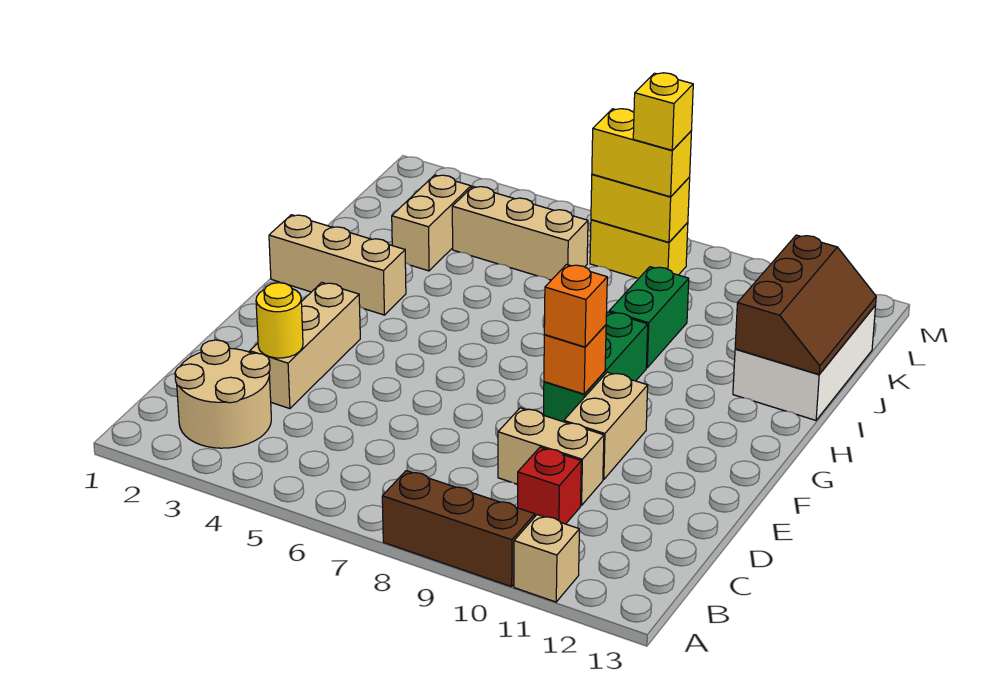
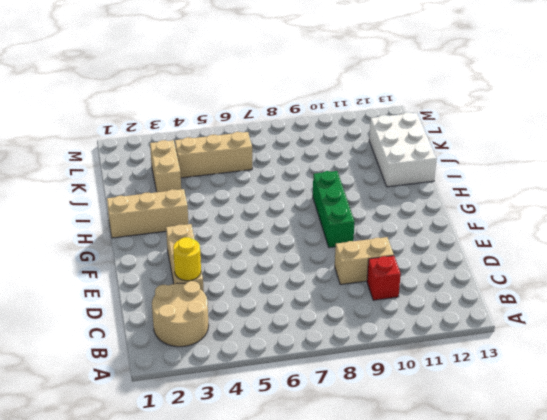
none -> brown brick A8:A10 level 1
none -> tan brick A11 level 1
none -> tan brick E10:F10 level 1

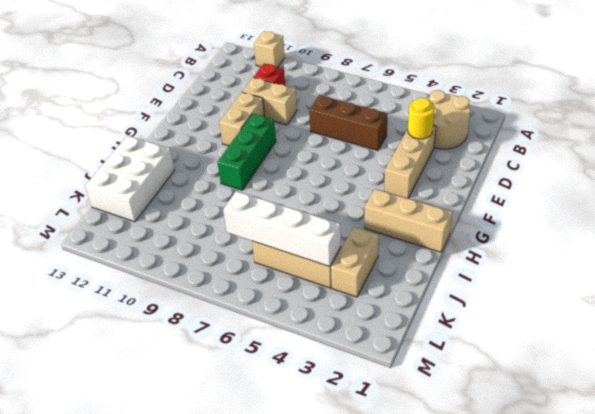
brown brick D5:D7 level 1 -> brown brick A8:A10 level 1
white brick K4:K7 level 2 -> none
none -> green brick I9:J9 level 1
none -> yellow brick L7:L8 level 1
none -> orange brick F9 level 2

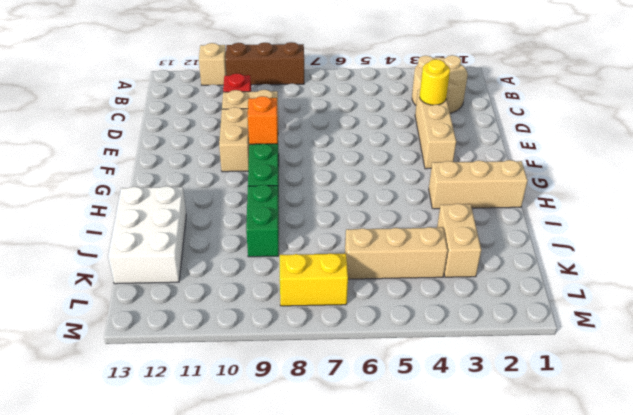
none -> brown slope I12:K13 level 2 top 12
none -> yellow brick L7:L8 level 2
none -> orange brick F9 level 3

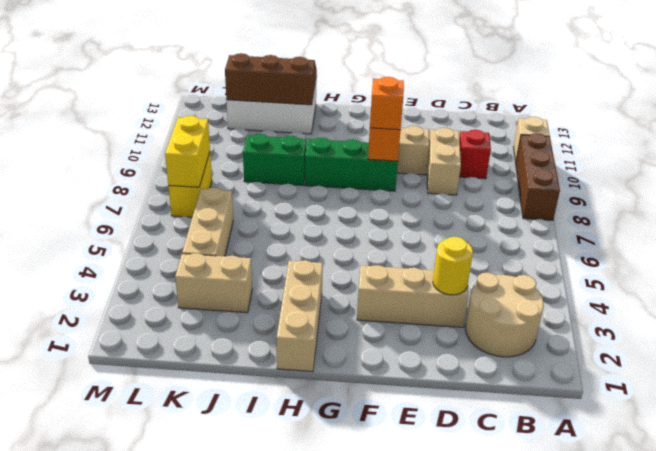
none -> yellow brick L7:L8 level 3
none -> yellow brick L8 level 4

